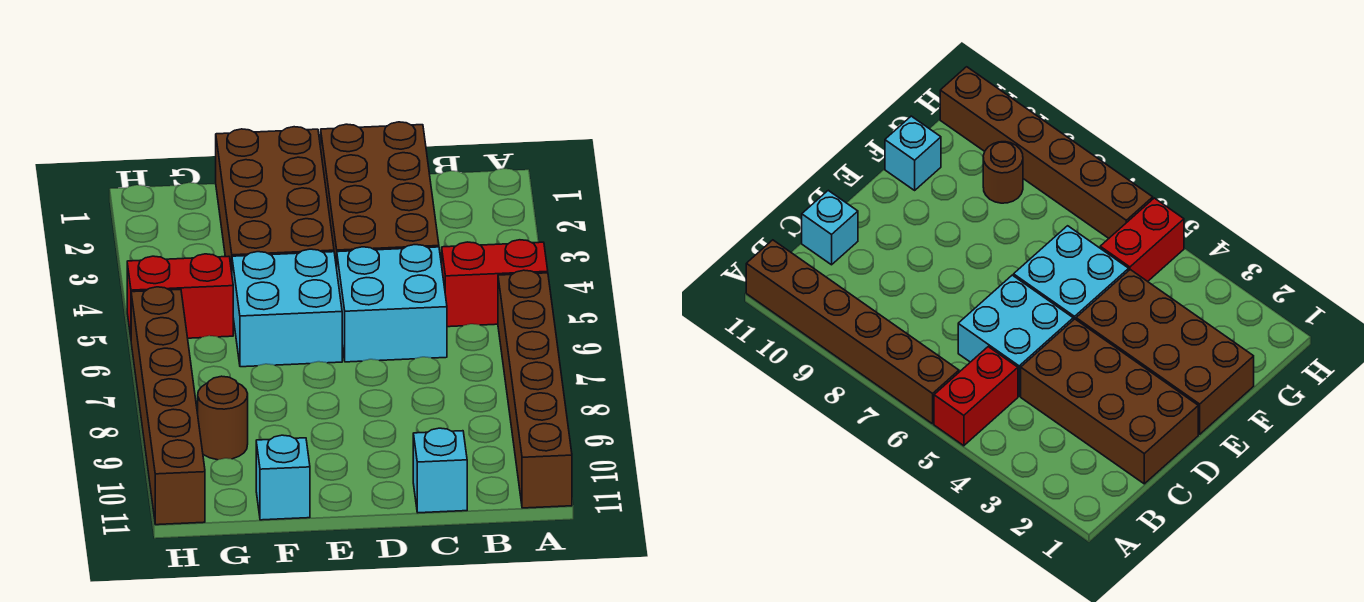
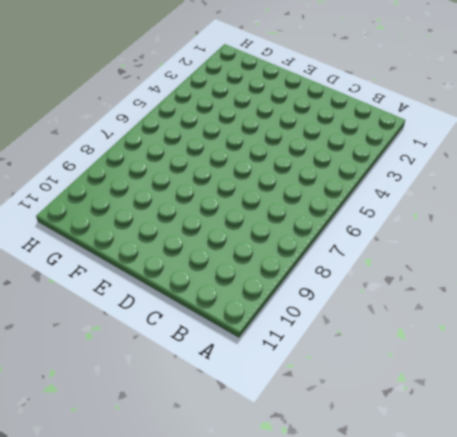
none -> red brick A5:B5 level 1
none -> brown brick A6:A11 level 1

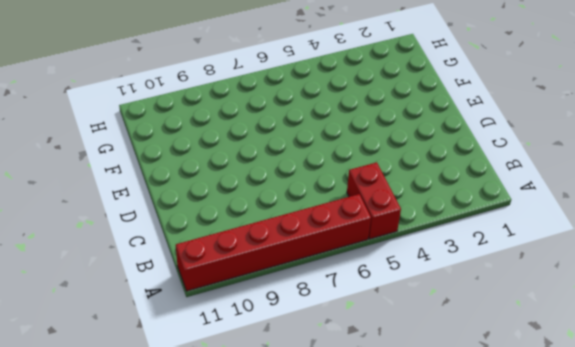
red brick A6:A11 level 1 -> brown brick A6:A11 level 1
none -> brown brick C1:D4 level 1
none -> cyan brick C5:D6 level 1

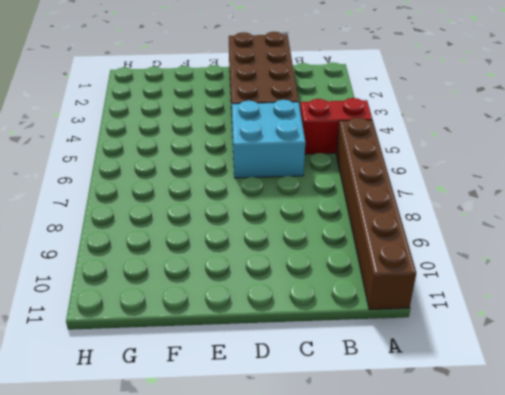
none -> cyan brick C11 level 1
none -> brown brick E1:F4 level 1

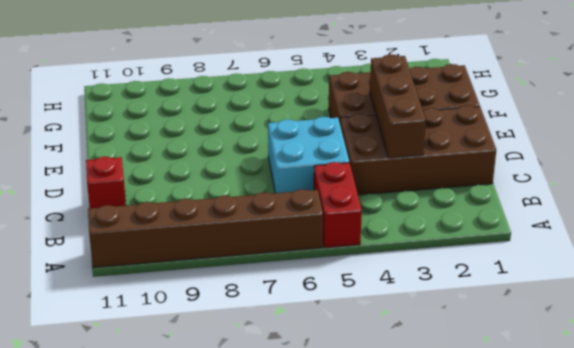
brown brick C3:E3 level 2 -> none
red brick C11 level 1 -> cyan brick C11 level 1
none -> cyan brick E5:F6 level 1
none -> cyan brick F11 level 1

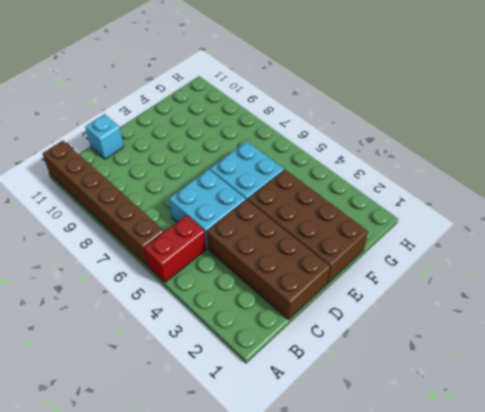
none -> cyan brick F11 level 1
none -> red brick G5:H5 level 1

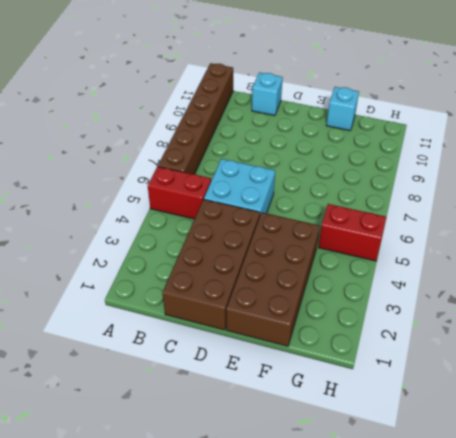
none -> cyan brick E5:F6 level 1
none -> brown round brick G9 level 1

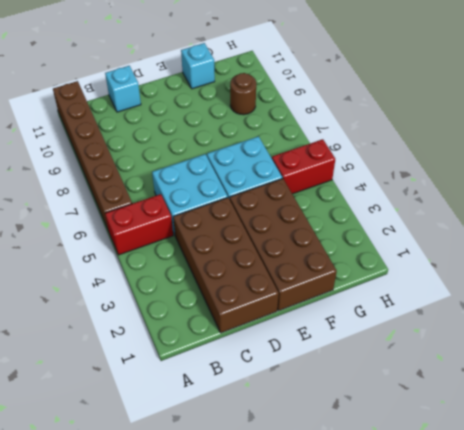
none -> brown brick H6:H11 level 1

